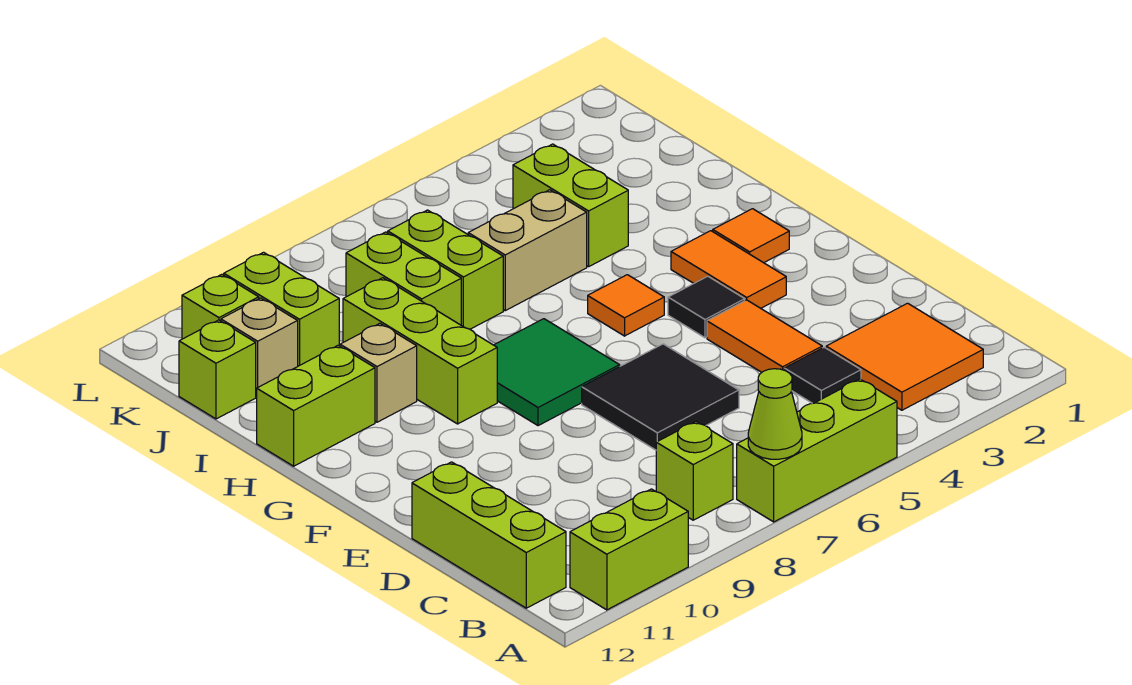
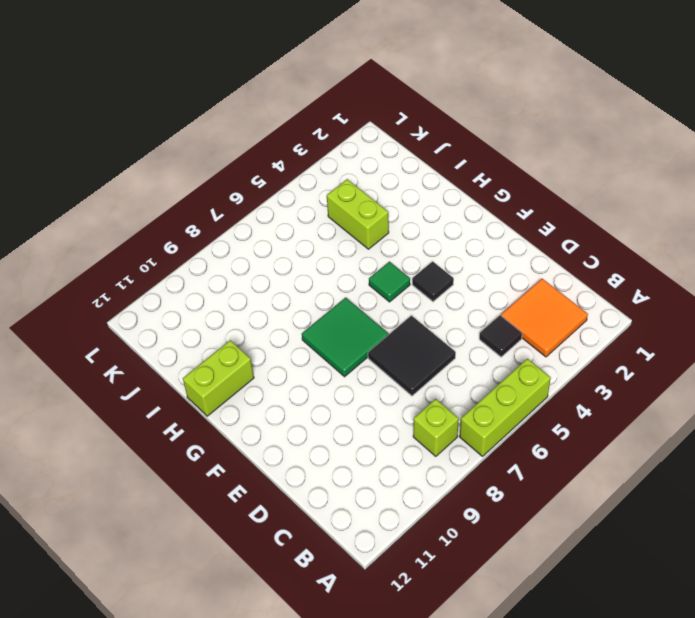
green tile G5 level 1 -> orange tile G5 level 1
none -> lime brick A10:A11 level 1
none -> lime brick B12:D12 level 1
none -> orange tile D4:E4 level 1

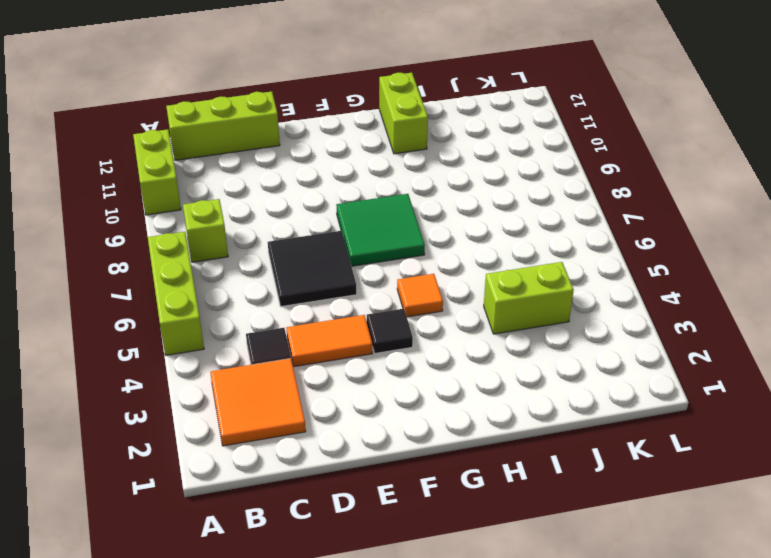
none -> orange tile F3:G3 level 1
none -> orange tile G2 level 1
none -> lime brick G9:I9 level 1

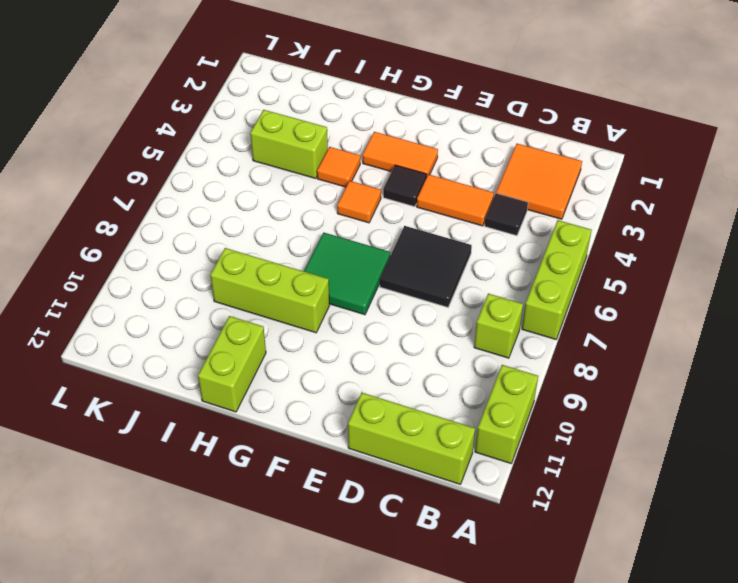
orange tile H4 level 1 -> orange tile G2 level 1
none -> tan brick H10 level 1
none -> tan brick I5:I6 level 1
none -> lime brick I7:J7 level 1

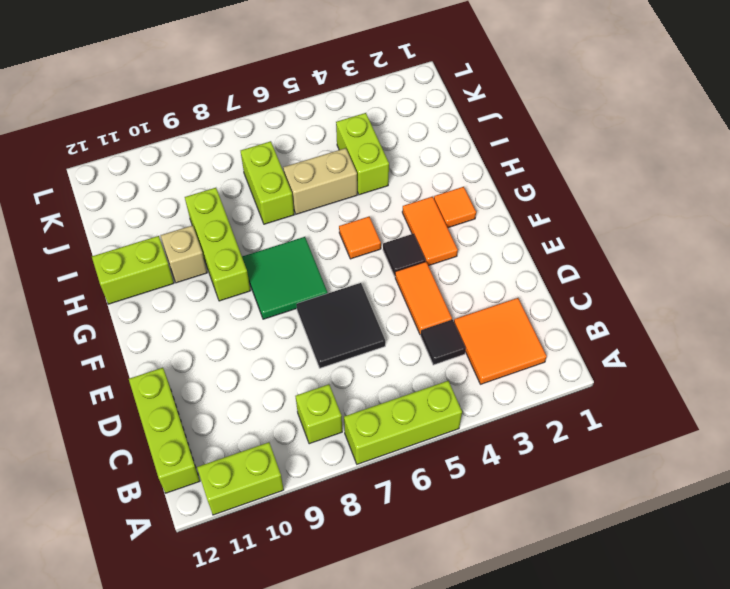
none -> lime brick I8:J8 level 1
none -> lime brick J10:K10 level 1
none -> tan brick J11 level 1

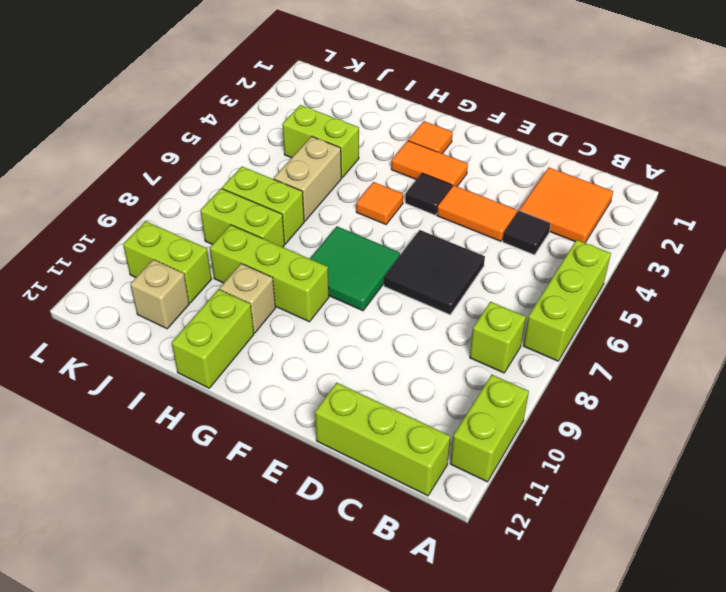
none -> lime brick J12 level 1
none -> lime brick K11 level 1
none -> lime cone A7 level 2

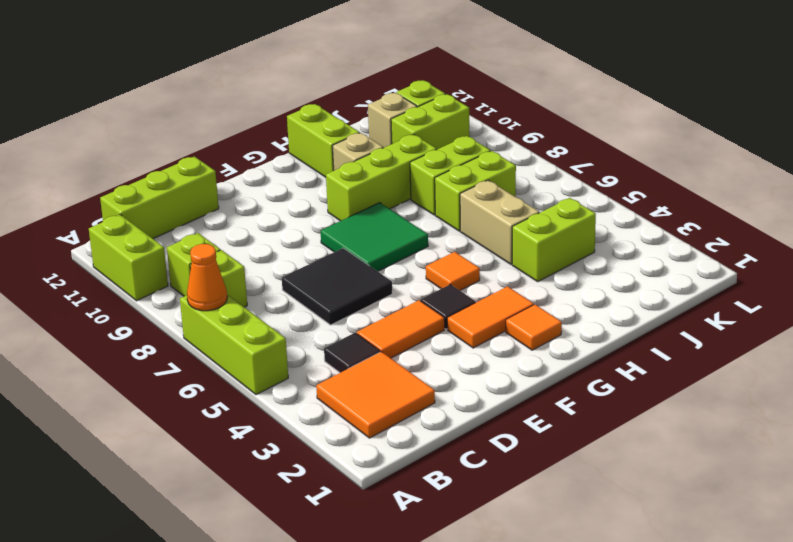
orange cone A7 level 2 -> lime cone A7 level 2
lime brick B9 level 1 -> lime brick J12 level 1

